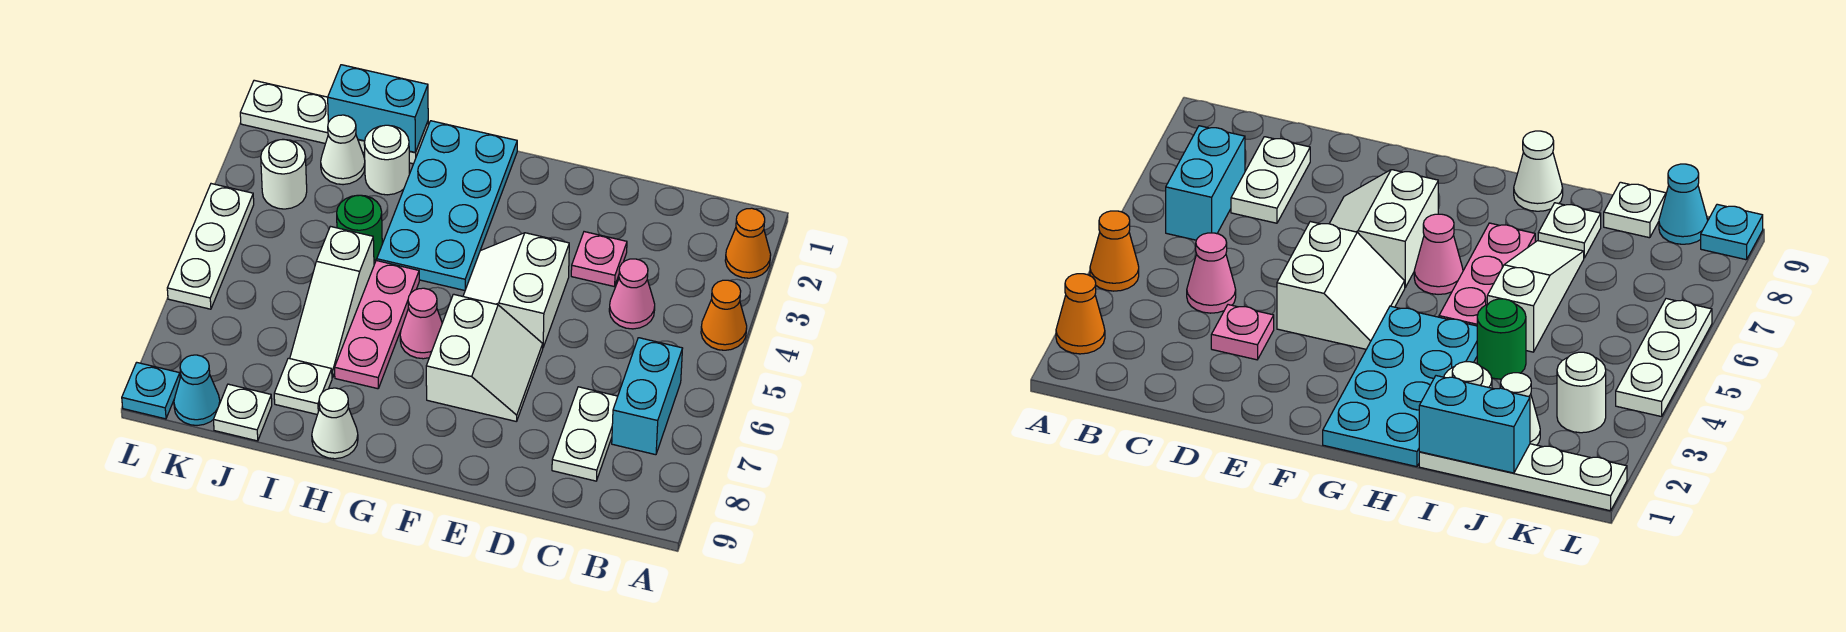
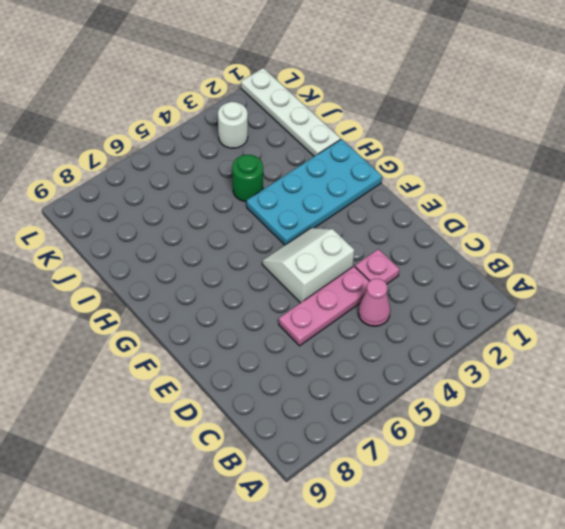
pink plate D4:D6 level 1 -> pink plate H5:H7 level 1
none -> orange cone A2 level 1
none -> orange cone A4 level 1
none -> cyan brick B6:B7 level 1

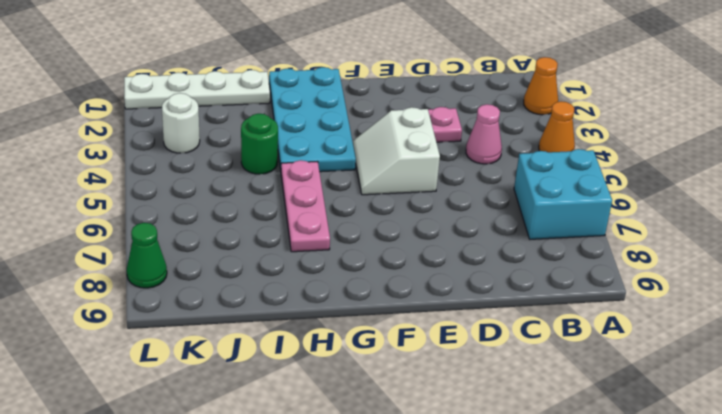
cyan brick A6:B7 level 1 -> cyan brick B6:B7 level 1
green cone L8 level 1 -> none
none -> white plate C7:C8 level 1
none -> white slope E6:F7 level 1 top F
none -> pink cone G6 level 1

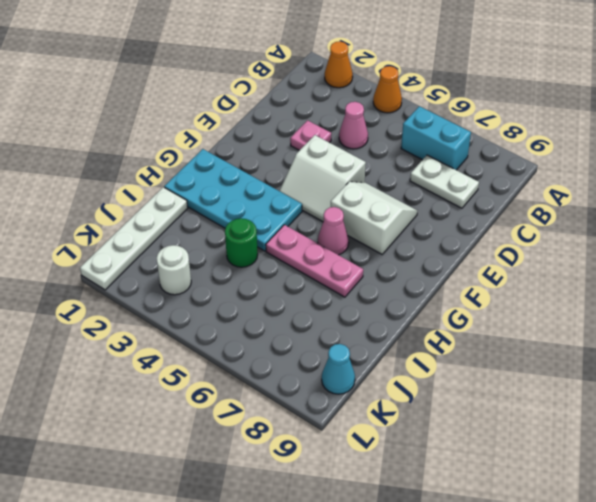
none -> white cone H9 level 1
none -> white round brick I2 level 1
none -> white slope I5:I7 level 1 top 5

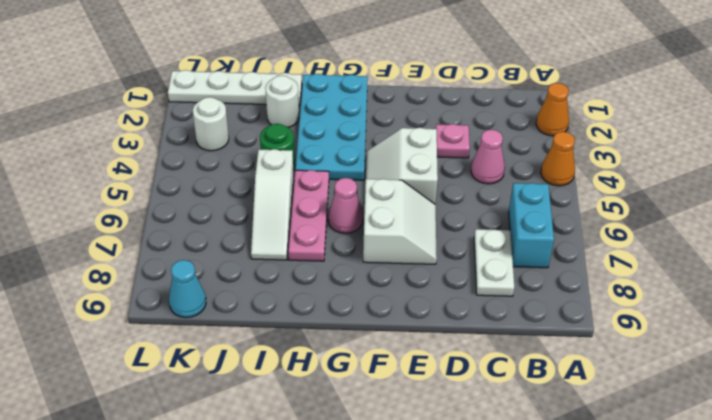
none -> white cone H9 level 1
none -> white plate I8 level 1
none -> white cone J2 level 1

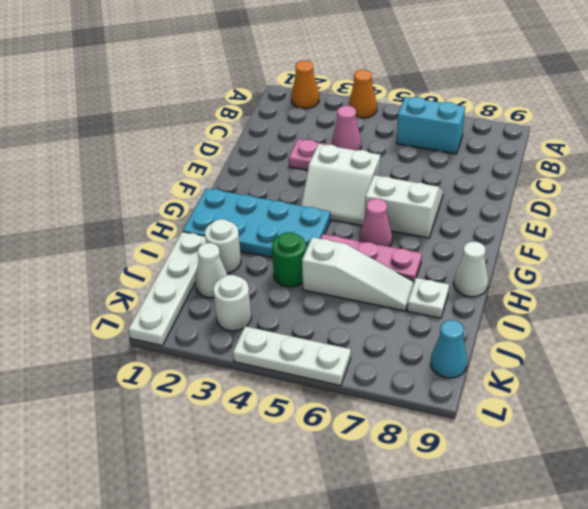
none -> white plate C7:C8 level 1
none -> white plate J9 level 1
none -> cyan plate L9 level 1

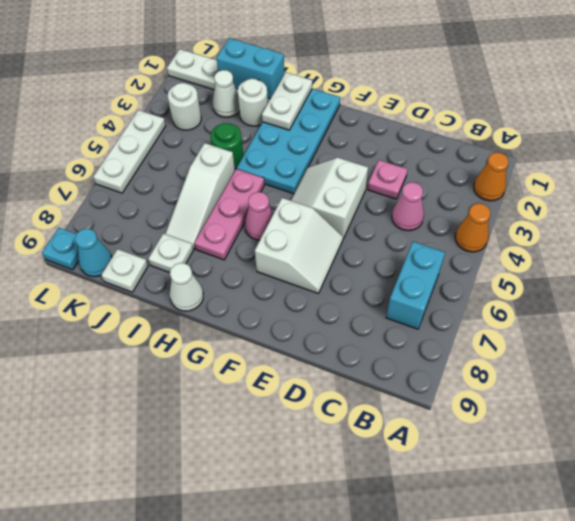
white plate H1:H2 level 2 -> white plate C7:C8 level 1

